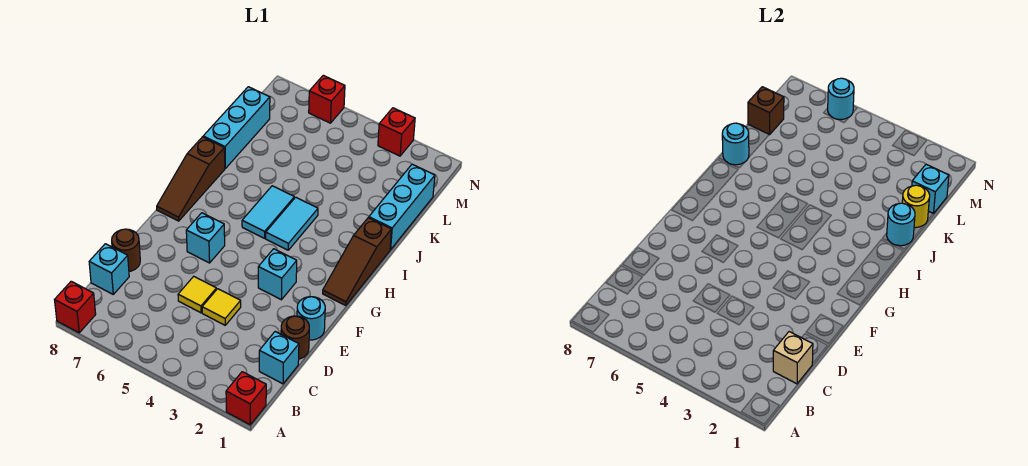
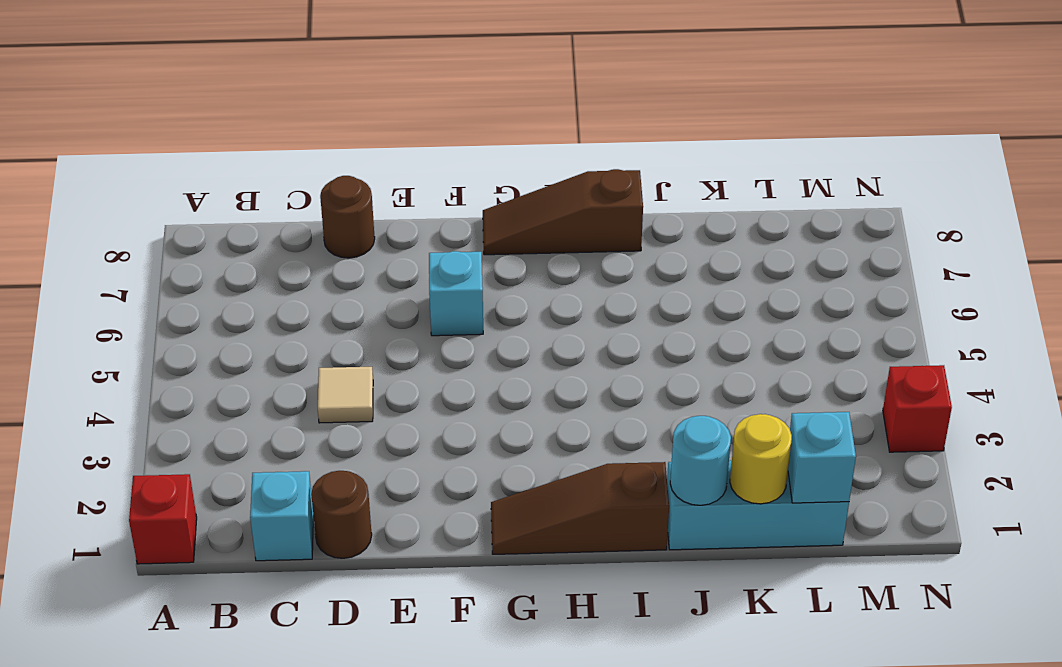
tan tile D4 level 1 -> yellow tile D4 level 1
none -> red brick A8 level 1
none -> cyan brick C8 level 1
none -> yellow tile D5 level 1

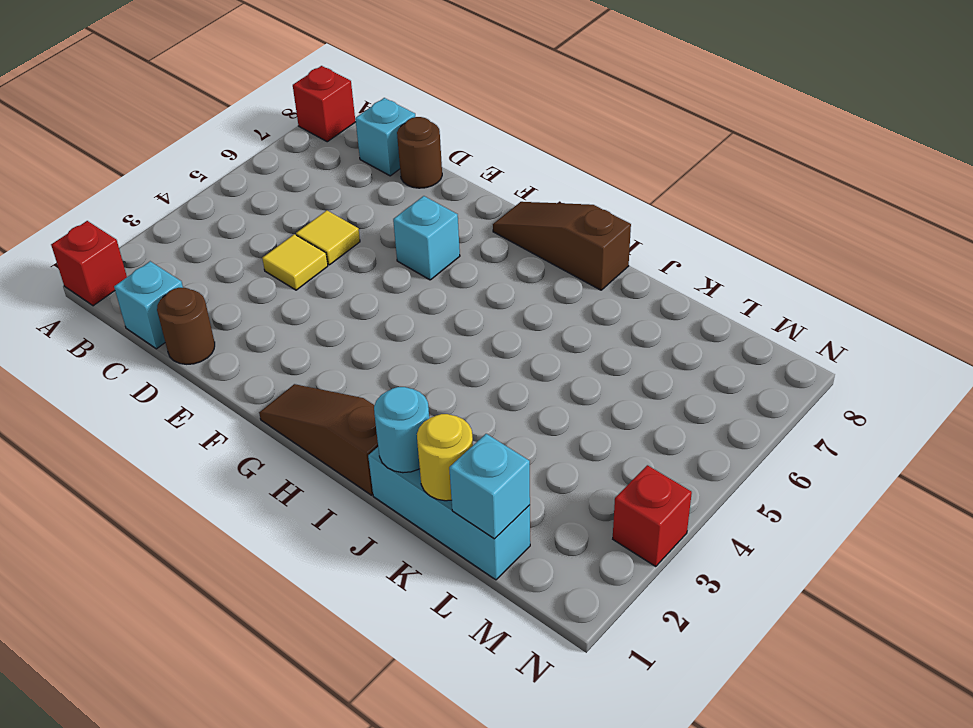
none -> cyan round brick E1 level 1
none -> cyan brick F3 level 1
none -> cyan tile H4:I4 level 1

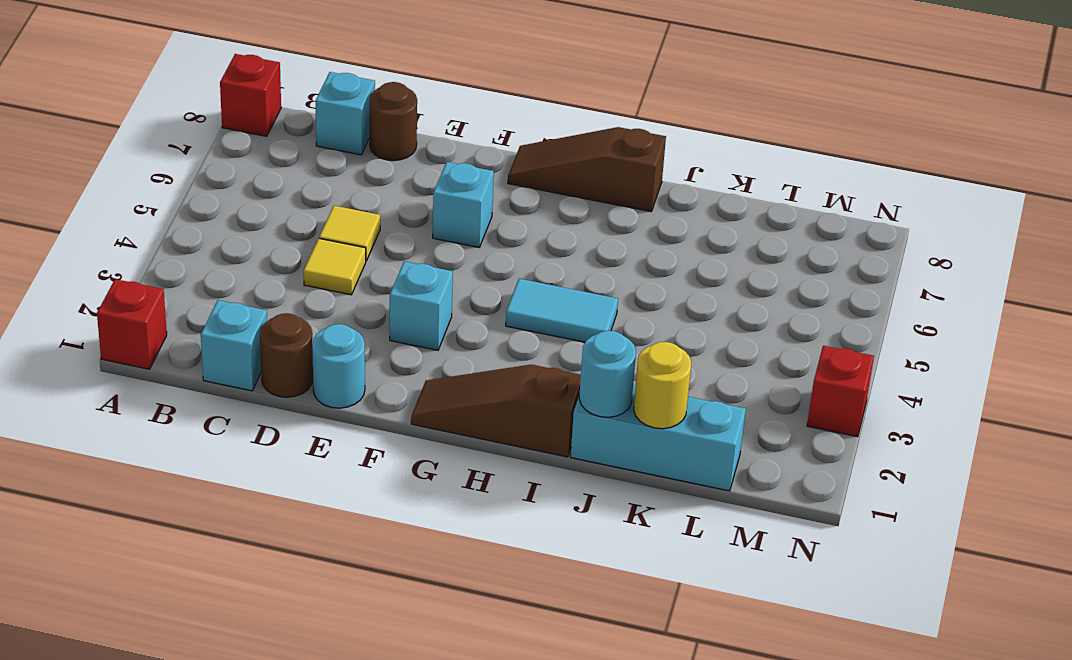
none -> cyan tile H5:I5 level 1
none -> cyan brick J8:L8 level 1
none -> red brick N6 level 1

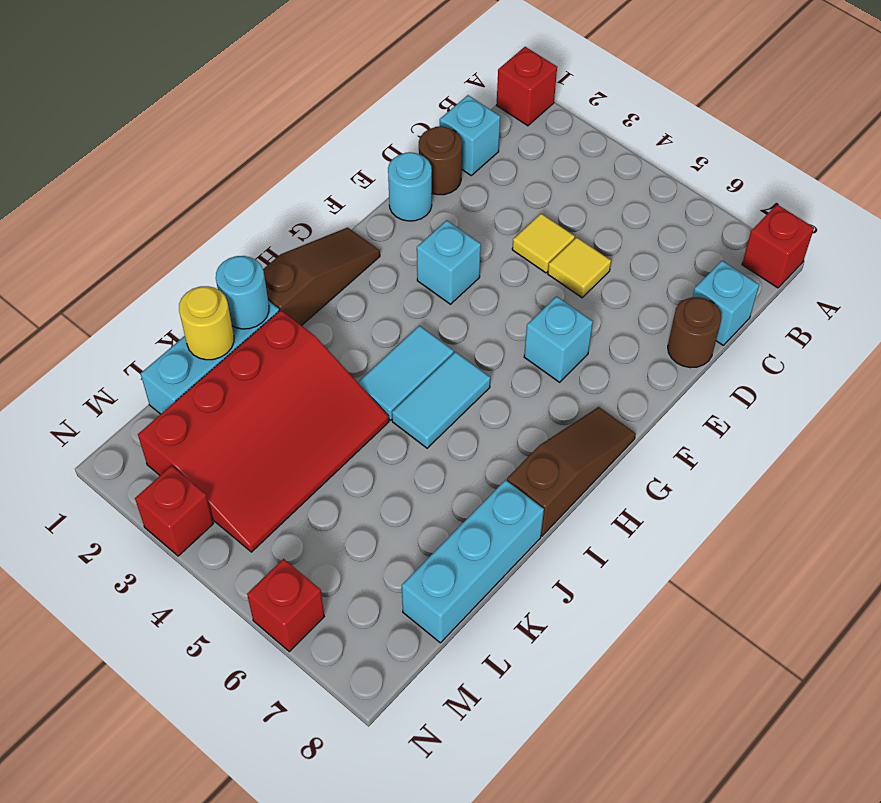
red slope J2:M4 level 1 top 2 -> none
none -> tan brick C1 level 2
none -> cyan round brick J8 level 2
none -> cyan brick L1 level 2

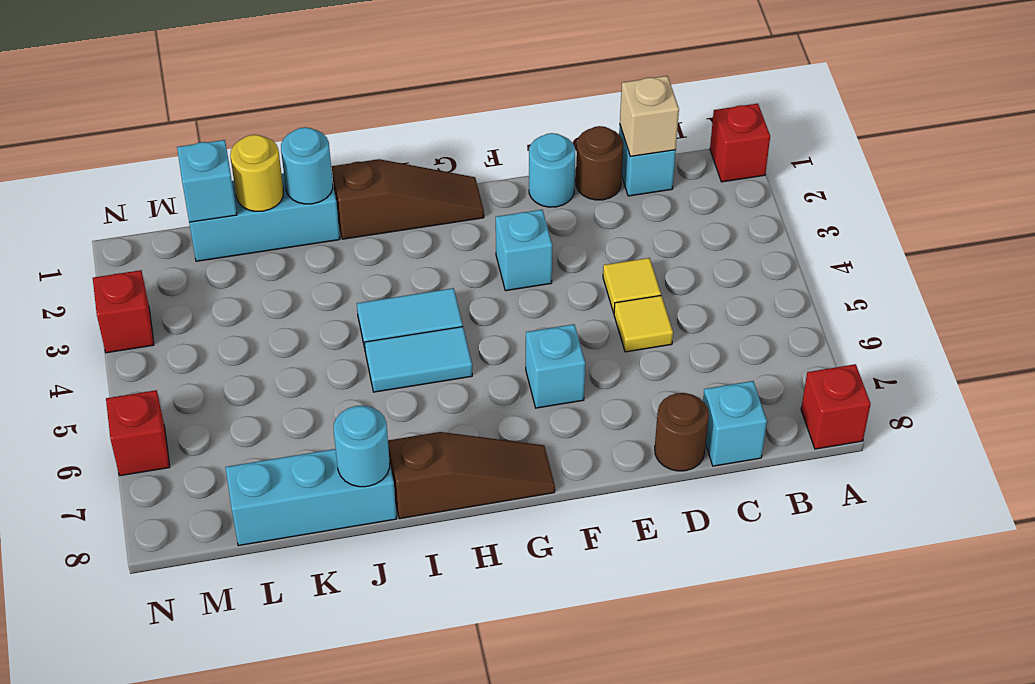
none -> brown brick L8 level 2
none -> cyan round brick N6 level 2

